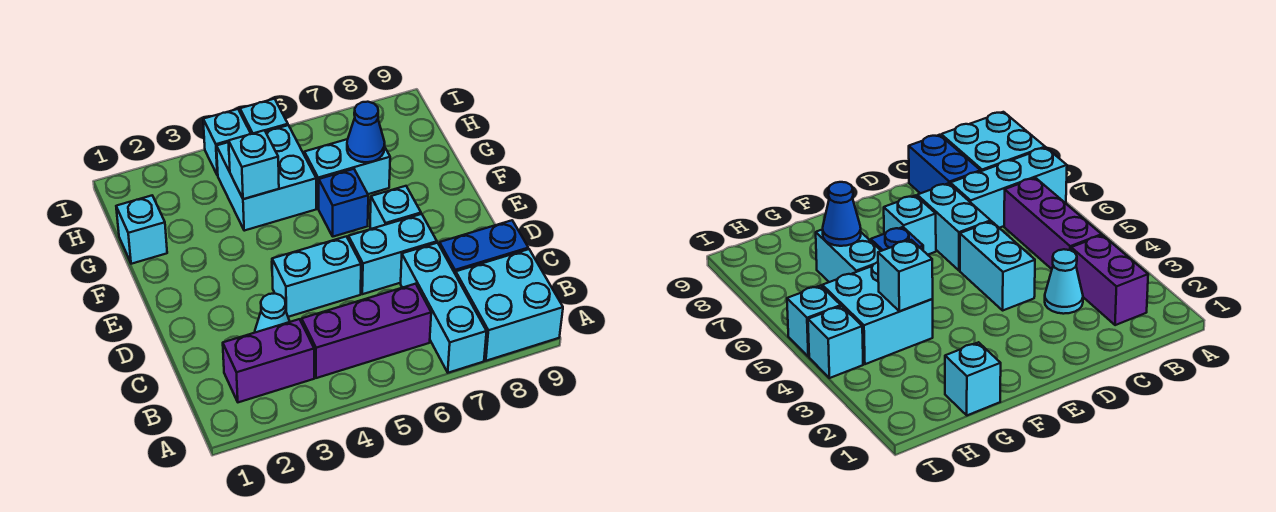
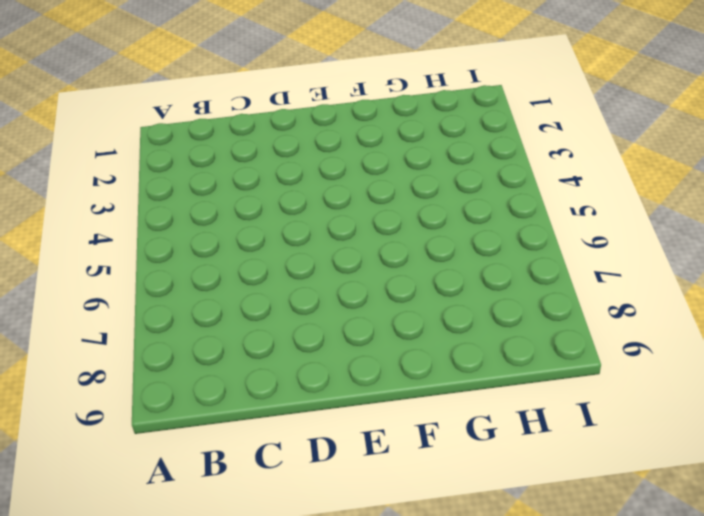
none -> cyan brick A7:C7 level 1
none -> cyan brick A8:B9 level 1
none -> purple brick B2:B3 level 1

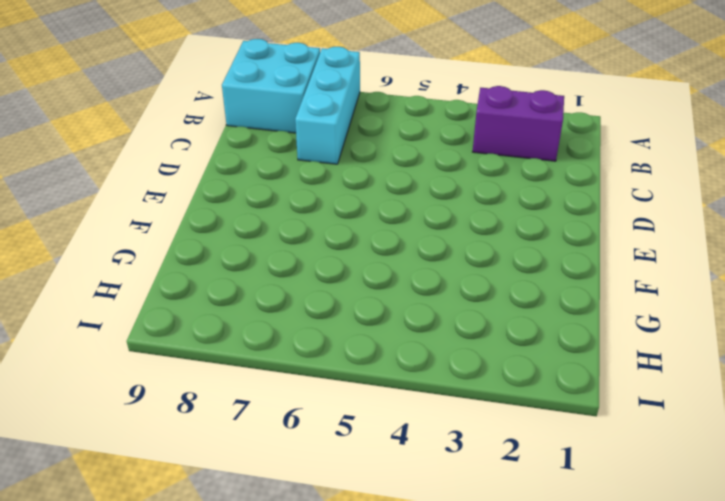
none -> purple brick B4:B6 level 1
none -> cyan cone C3 level 1
none -> blue brick C8:C9 level 1

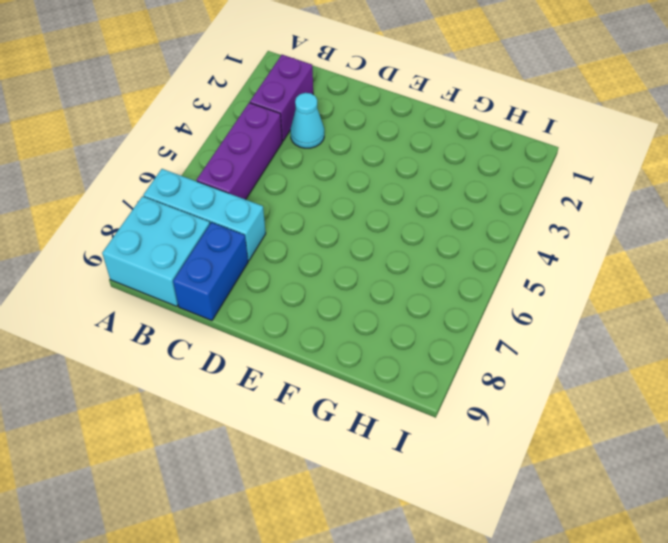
none -> cyan brick D4:D5 level 1
none -> cyan brick D6:D7 level 1
none -> cyan brick E7 level 1

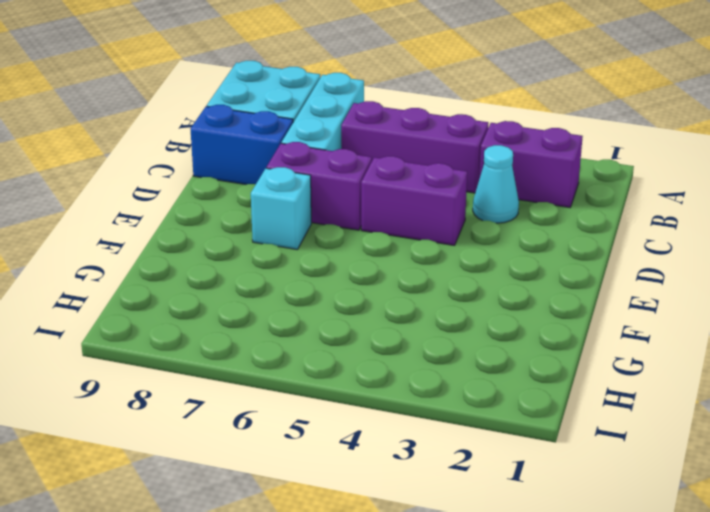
purple brick D4:D5 level 1 -> cyan brick D4:D5 level 1
purple brick D6:D7 level 1 -> cyan brick D6:D7 level 1
none -> blue brick F6 level 1
none -> cyan brick G1 level 1
none -> cyan brick G4:H5 level 1

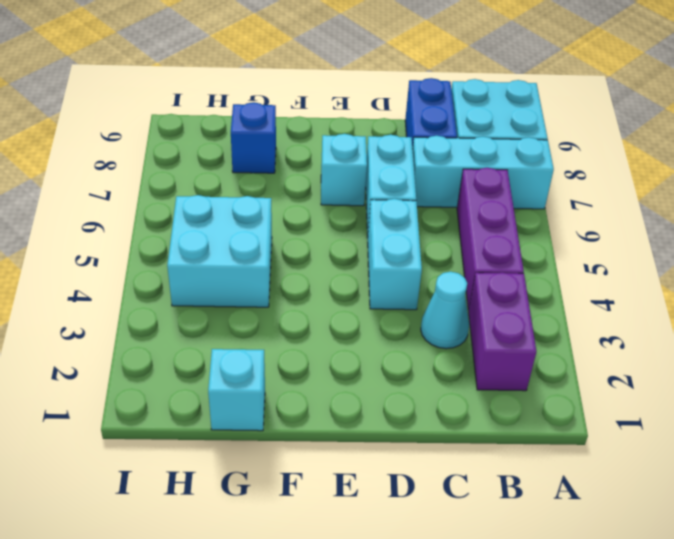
blue brick G8 level 1 -> blue brick F6 level 1
none -> cyan brick G6:G7 level 1
none -> cyan brick I4 level 1
none -> cyan brick I5 level 1

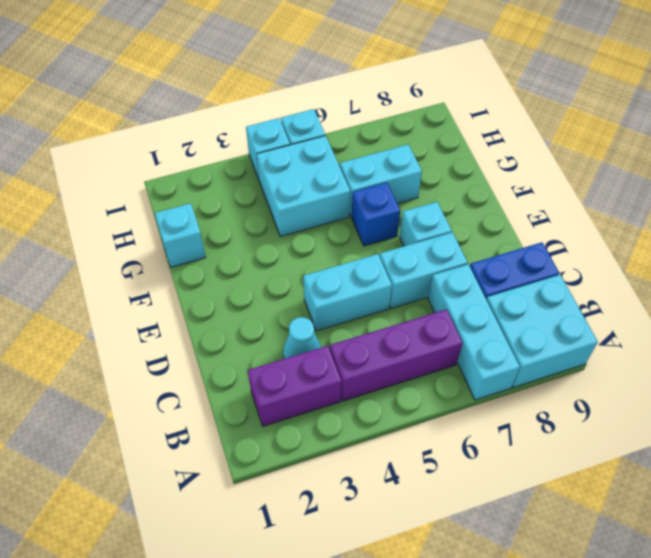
none -> cyan brick G4 level 2
none -> blue cone G7 level 2

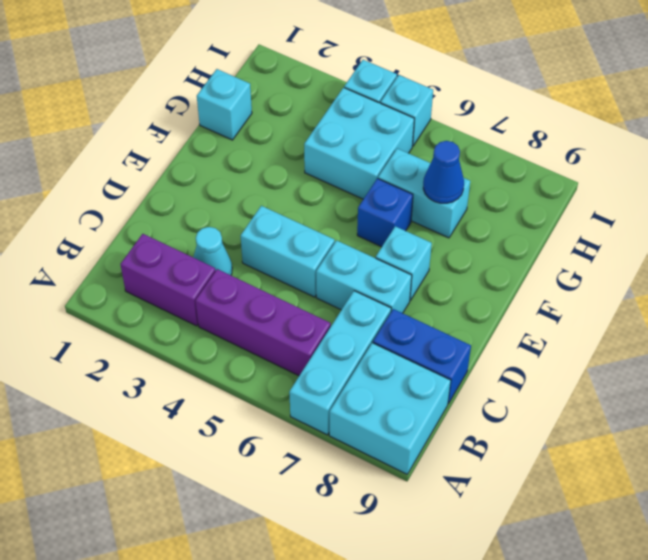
none -> cyan brick G4 level 2

